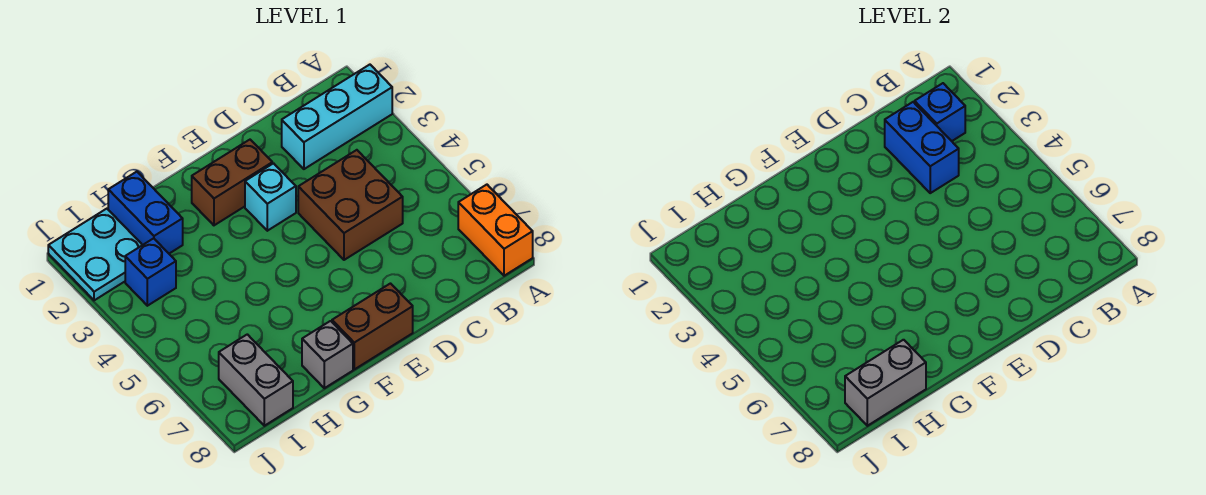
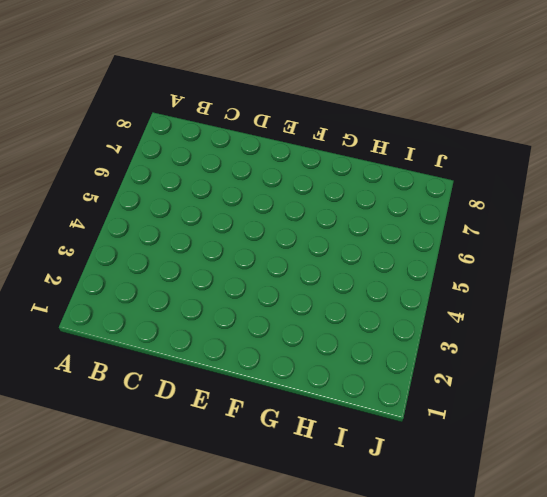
none -> cyan brick A2:C2 level 1
none -> orange brick A7:A8 level 1
none -> brown brick C4:D5 level 1

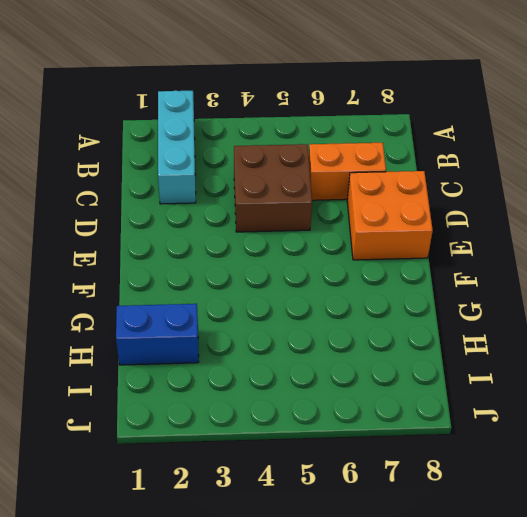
orange brick C6:C7 level 1 -> orange brick A7:A8 level 1
orange brick D7:E8 level 1 -> brown brick E8:F8 level 1
none -> brown brick E2:F2 level 1
none -> cyan brick E3 level 1
none -> grey brick G8 level 1

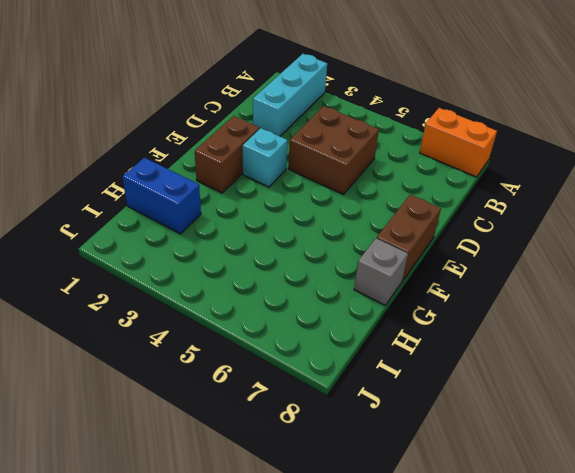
none -> cyan plate I1:J2 level 1
none -> blue brick I3 level 1
none -> grey brick I7:I8 level 1

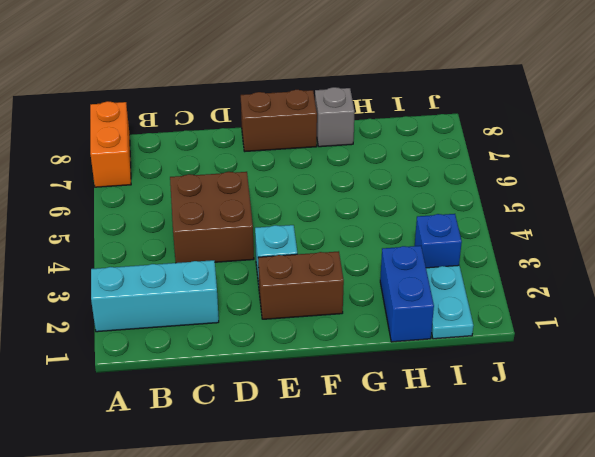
cyan plate I1:I2 level 1 -> cyan plate I1:J2 level 1
none -> grey brick I7:I8 level 1
none -> blue brick B2 level 2
none -> blue brick C2:C3 level 2

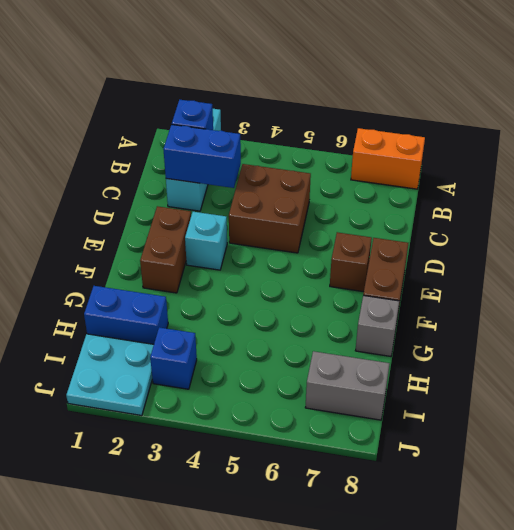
brown brick E7 level 1 -> none
none -> grey brick H8:I8 level 2

